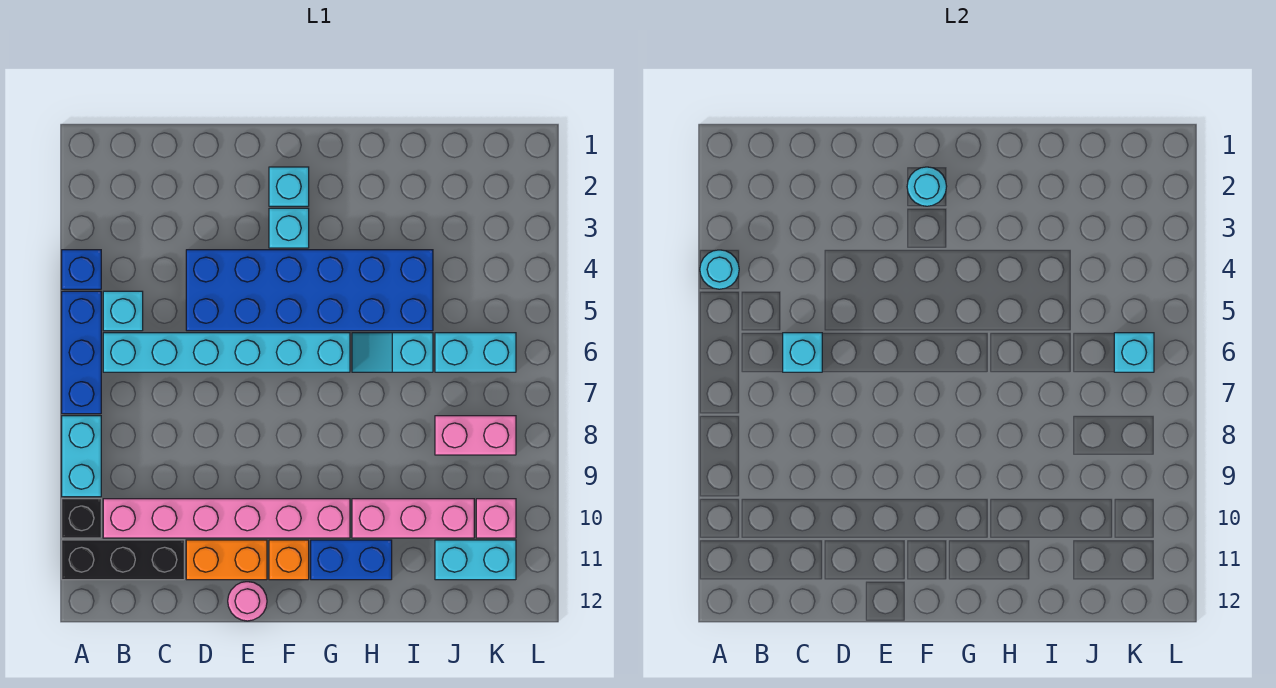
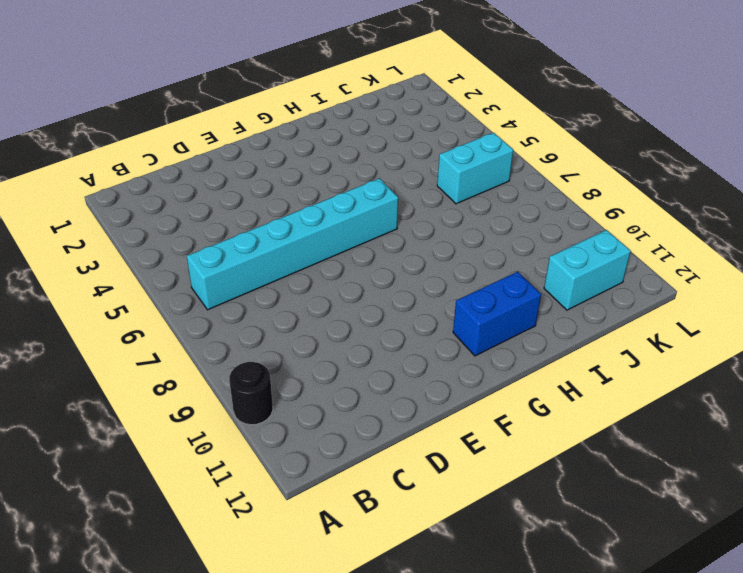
black round brick A10 level 1 -> black brick A10 level 1
none -> blue brick A4 level 1
none -> blue brick A5:A7 level 1
none -> cyan brick A8:A9 level 1

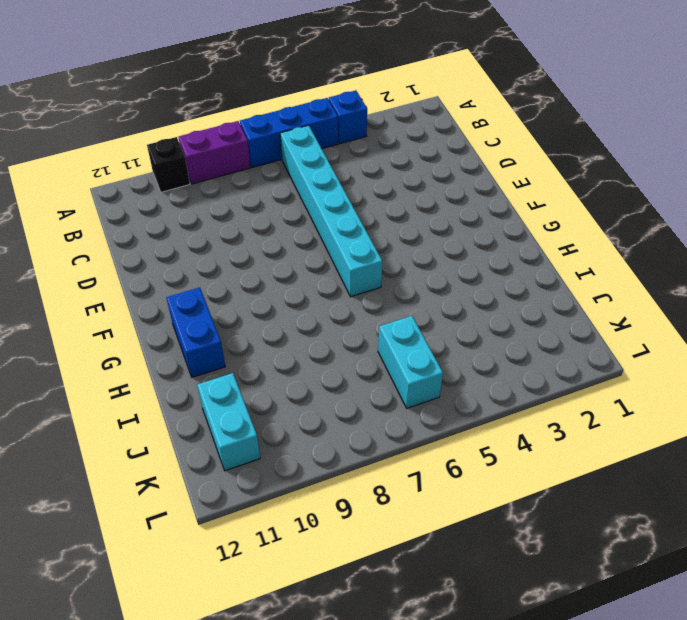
purple brick A8:A9 level 1 -> cyan brick A8:A9 level 1
none -> black brick A11:C11 level 1
none -> cyan brick B5 level 1
none -> pink brick B10:G10 level 1

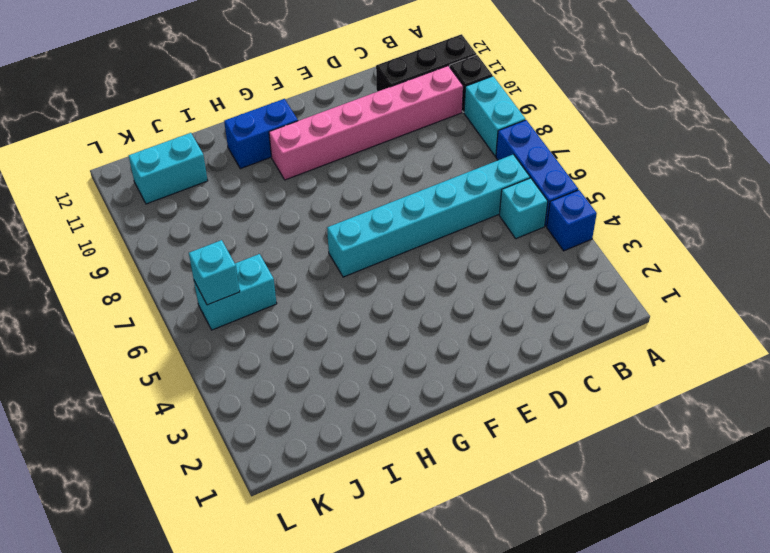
none -> blue brick D4:I5 level 1
none -> orange brick D11:E11 level 1
none -> pink round brick E12 level 1

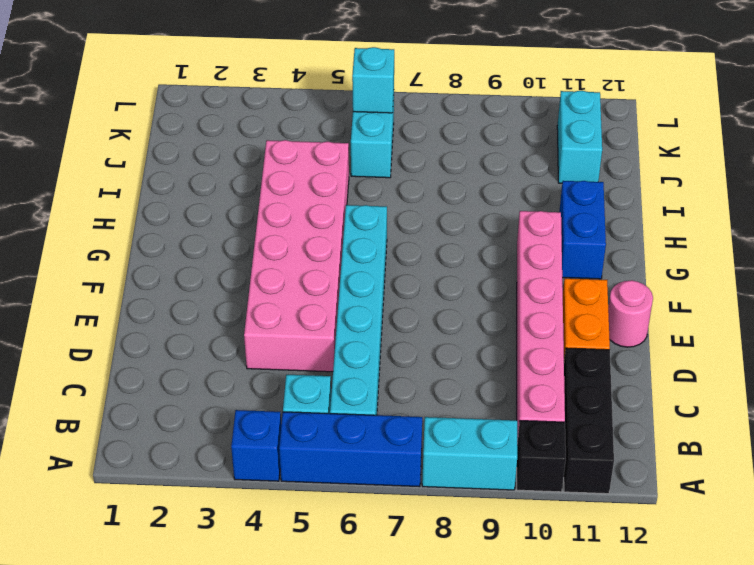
pink brick D4:I5 level 1 -> blue brick D4:I5 level 1
none -> cyan brick F2 level 1
none -> cyan brick F3 level 1
none -> orange brick F11 level 1

